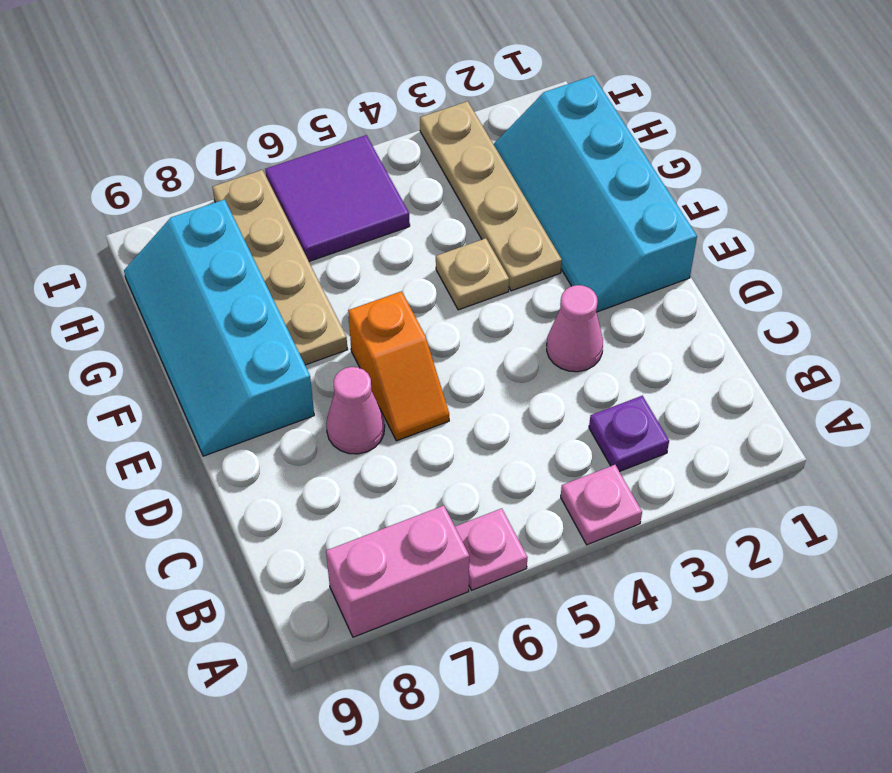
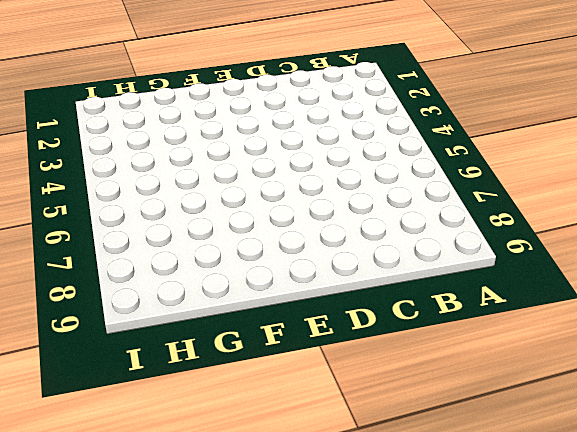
none -> pink plate A4 level 1
none -> pink plate A6 level 1
none -> pink brick A7:A8 level 1

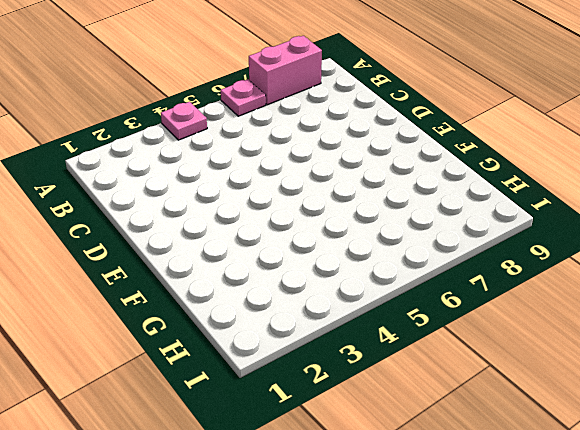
none -> purple plate B3 level 1
none -> pink cone D3 level 1
none -> orange slope D6:E6 level 1 top E

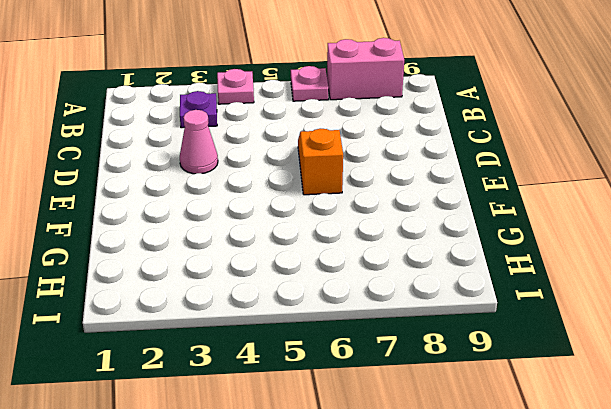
none -> pink cone D7 level 1
none -> cyan slope E1:H2 level 1 top 1
none -> cyan slope E8:H9 level 1 top 8

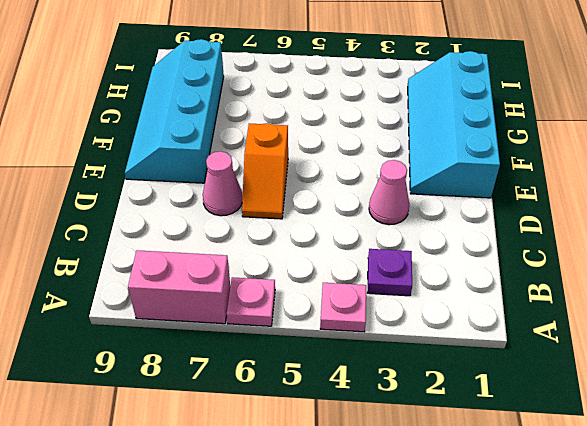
none -> tan plate F3:I3 level 1
none -> tan plate F4 level 1
none -> tan plate F7:I7 level 1

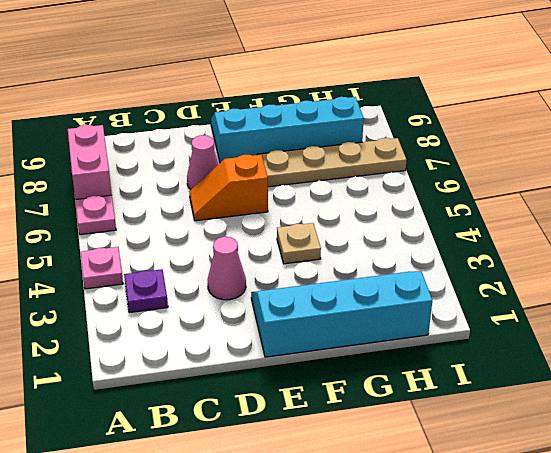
none -> tan plate F3:I3 level 1
none -> purple tile H5:I6 level 1

